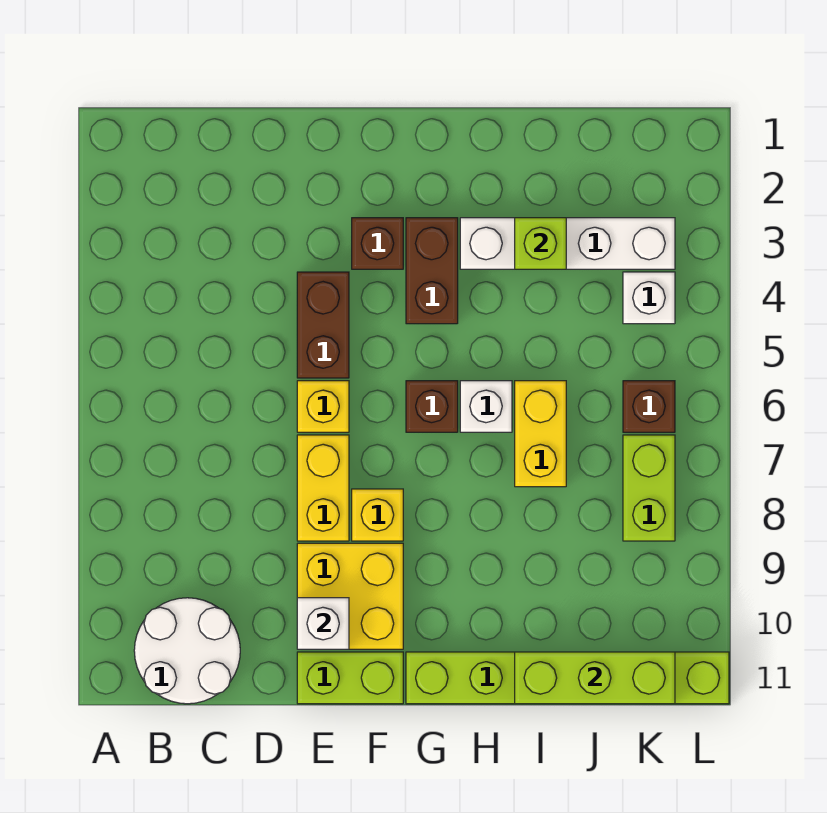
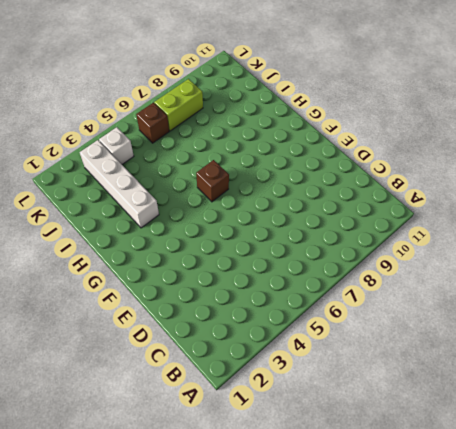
none -> white round brick B10:C11 level 1
none -> brown brick E4:E5 level 1
none -> yellow brick E6 level 1

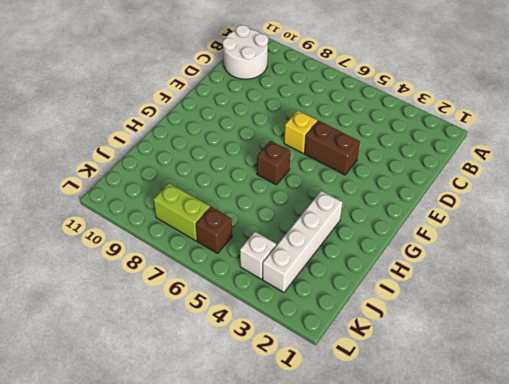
none -> yellow brick E7:E8 level 1
none -> yellow brick E9:F10 level 1
none -> lime brick E11:F11 level 1

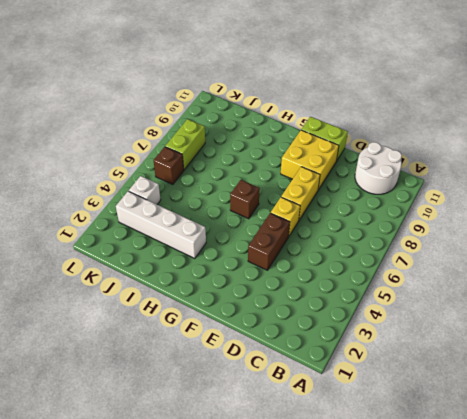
none -> brown brick F3 level 1
none -> yellow brick F8 level 1
none -> brown brick G3:G4 level 1

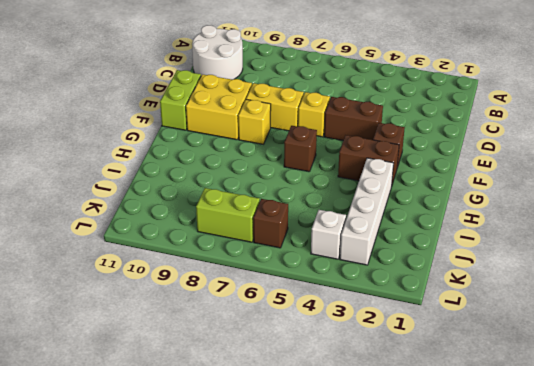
none -> lime brick G11:L11 level 1
none -> white brick H6 level 1
none -> yellow brick I6:I7 level 1

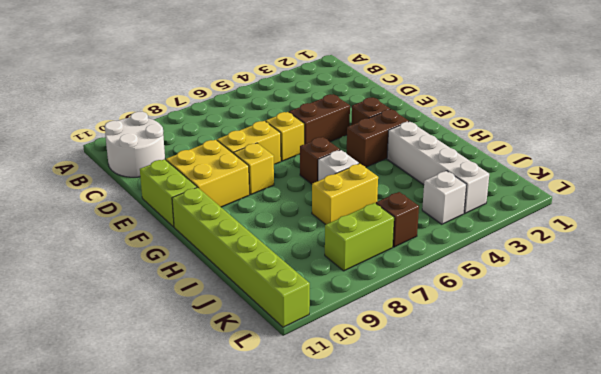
none -> white brick E10 level 2
none -> lime brick I3 level 2
none -> lime brick I11:K11 level 2

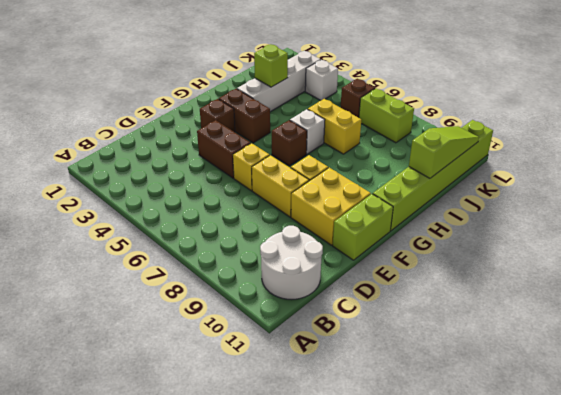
lime slope I11:K11 level 2 top I -> lime brick I11:K11 level 2
none -> white brick E10 level 2

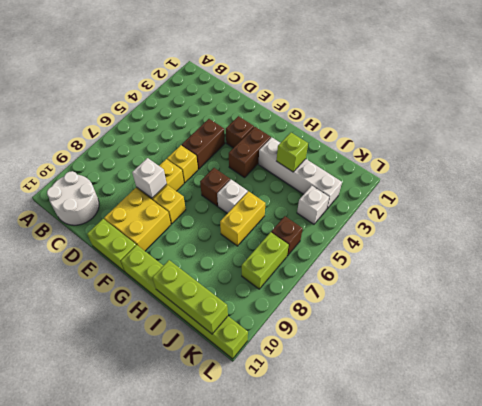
white brick E8 level 2 -> white brick E10 level 2

